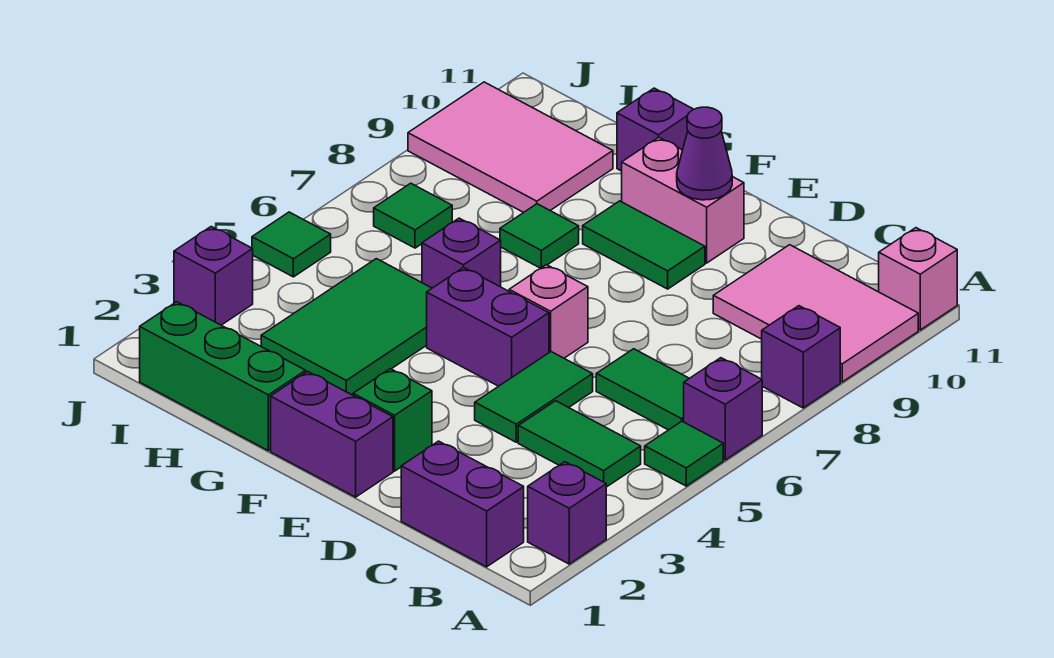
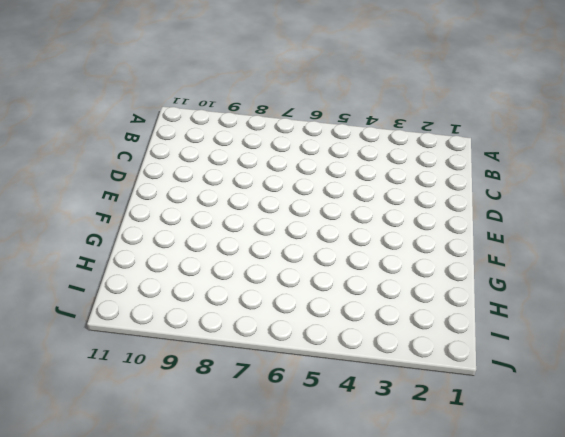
none -> purple brick A2 level 1
none -> green tile A5 level 1
none -> purple brick A6 level 1

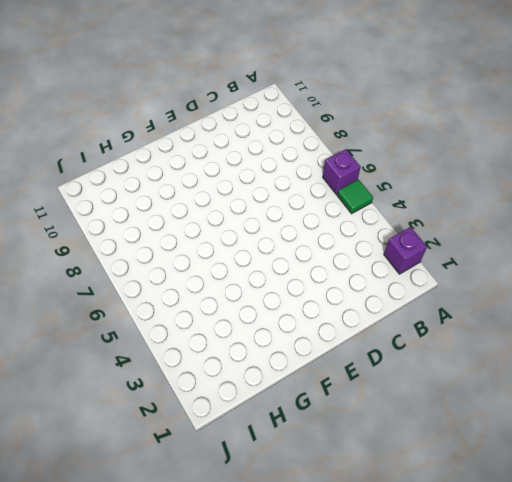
none -> purple brick A8 level 1
none -> pink tile A9:C10 level 1
none -> pink brick A11 level 1

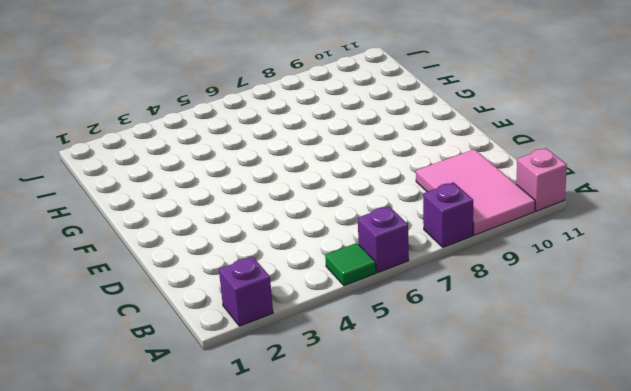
none -> purple brick B1:C1 level 1
none -> green tile B4:C4 level 1
none -> green tile B6:C6 level 1

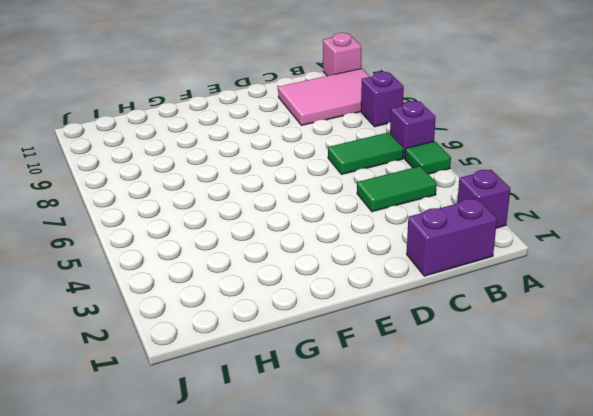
none -> green tile D4:D5 level 1
none -> purple brick E1:F1 level 1
none -> green brick E2 level 1

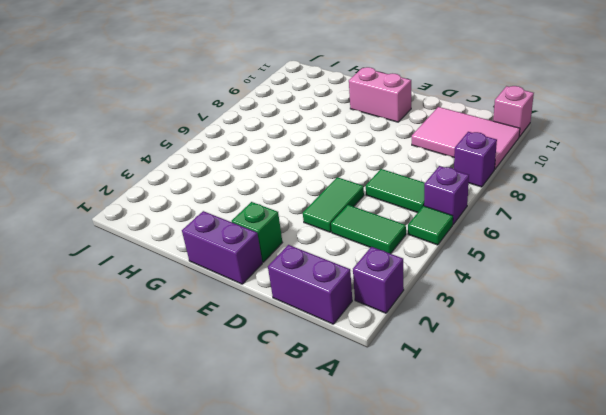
none -> purple brick E5:F5 level 1
none -> pink brick E6 level 1
none -> green tile E9:F9 level 1

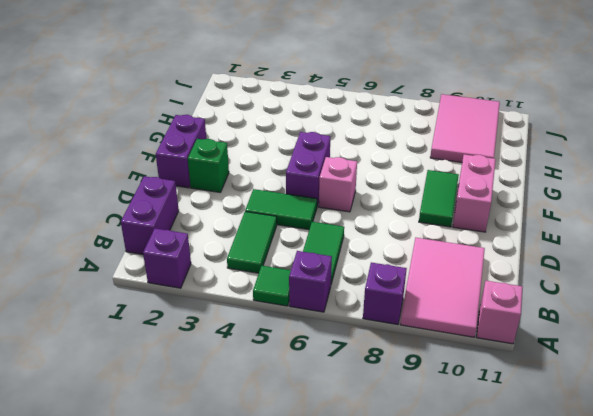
none -> green brick G1:I1 level 1
none -> green tile G3:H5 level 1
none -> purple brick G6 level 1

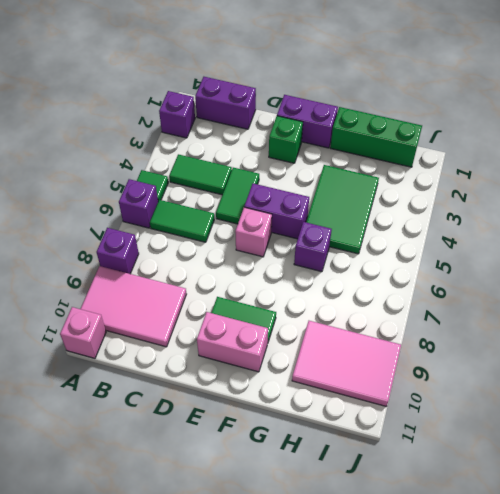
none -> green tile G8 level 1
none -> purple brick G11 level 1
none -> green tile I7 level 1

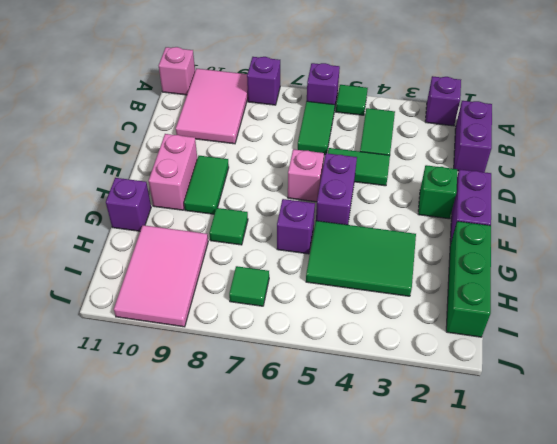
none -> purple brick J3 level 1
none -> green tile J5 level 1
none -> purple cone E10 level 2

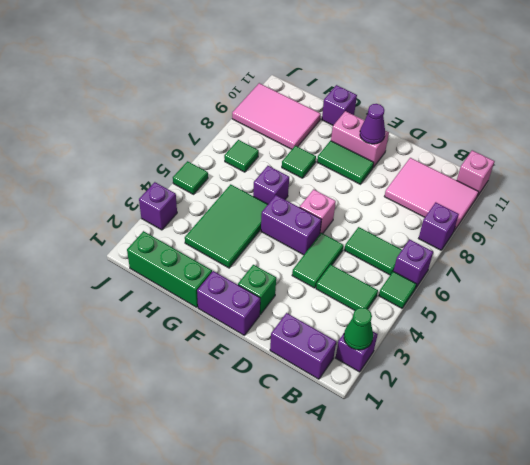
green cone A2 level 2 -> none

